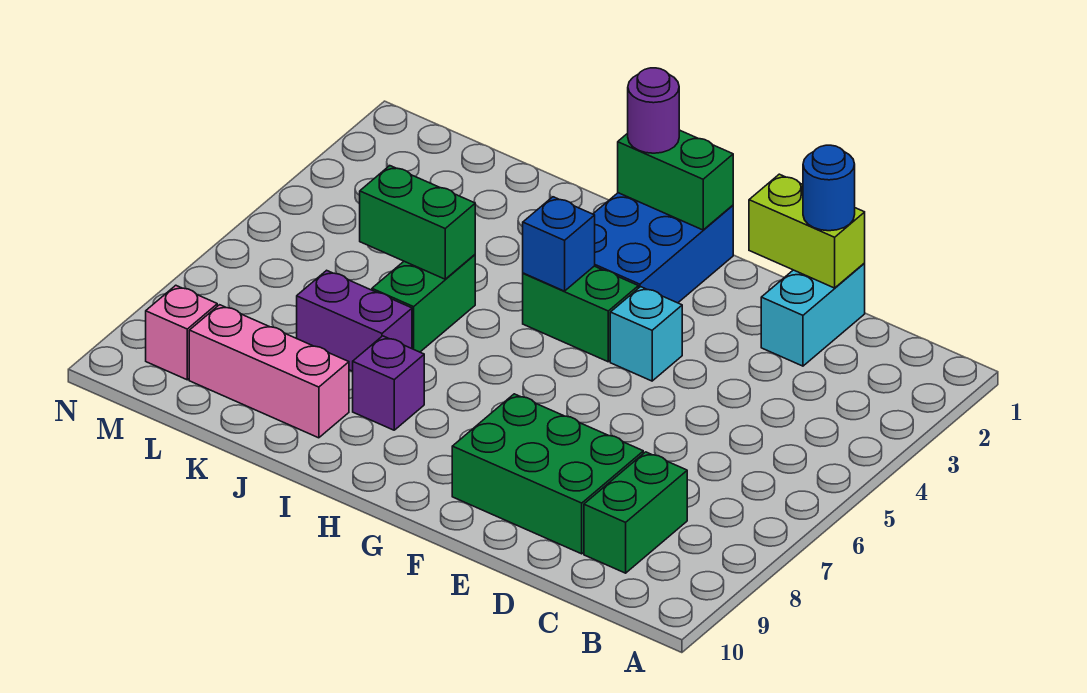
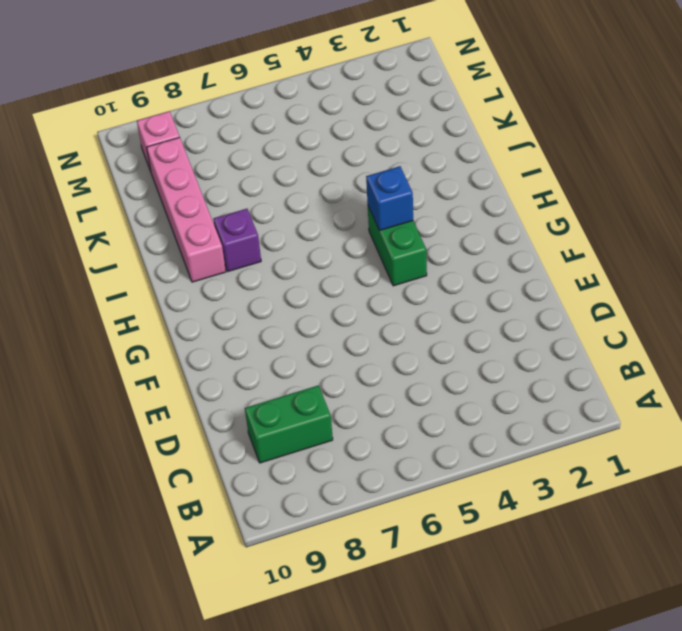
pink brick I9:L9 level 1 -> pink brick J9:L9 level 1
none -> cyan brick D1:D2 level 1
none -> green brick D8:F9 level 1
none -> cyan brick F4 level 1

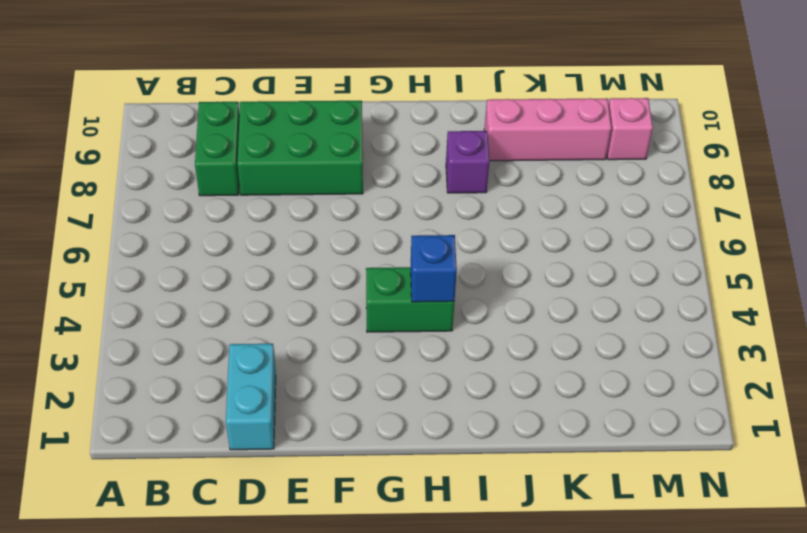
none -> cyan brick F4 level 1
none -> blue brick G1:H3 level 1
none -> green brick J5:J6 level 1

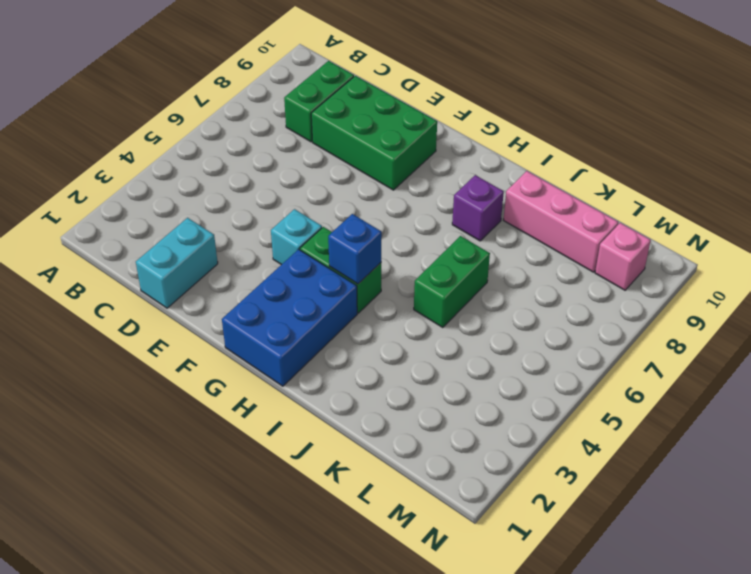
none -> purple brick J7:K7 level 1
none -> lime brick D1:E1 level 2
none -> green brick G1:H1 level 2

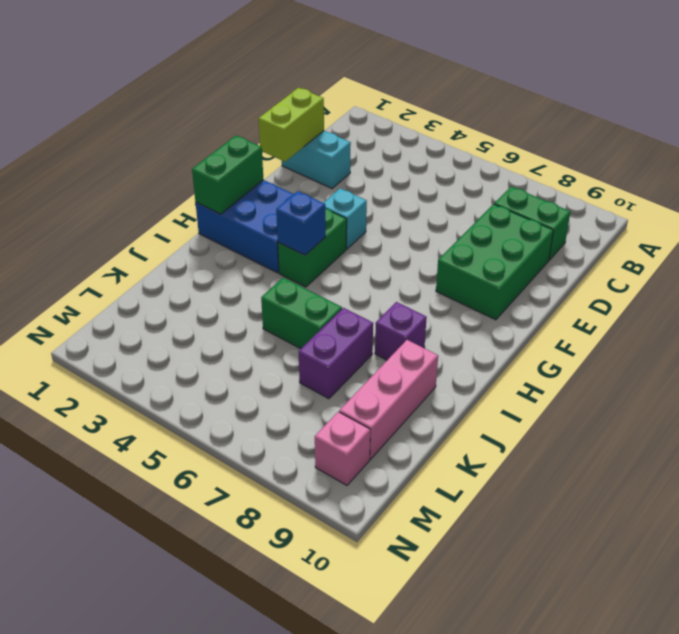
none -> green brick J5:K5 level 2
none -> blue round brick D1 level 3
none -> purple round brick H1 level 3

